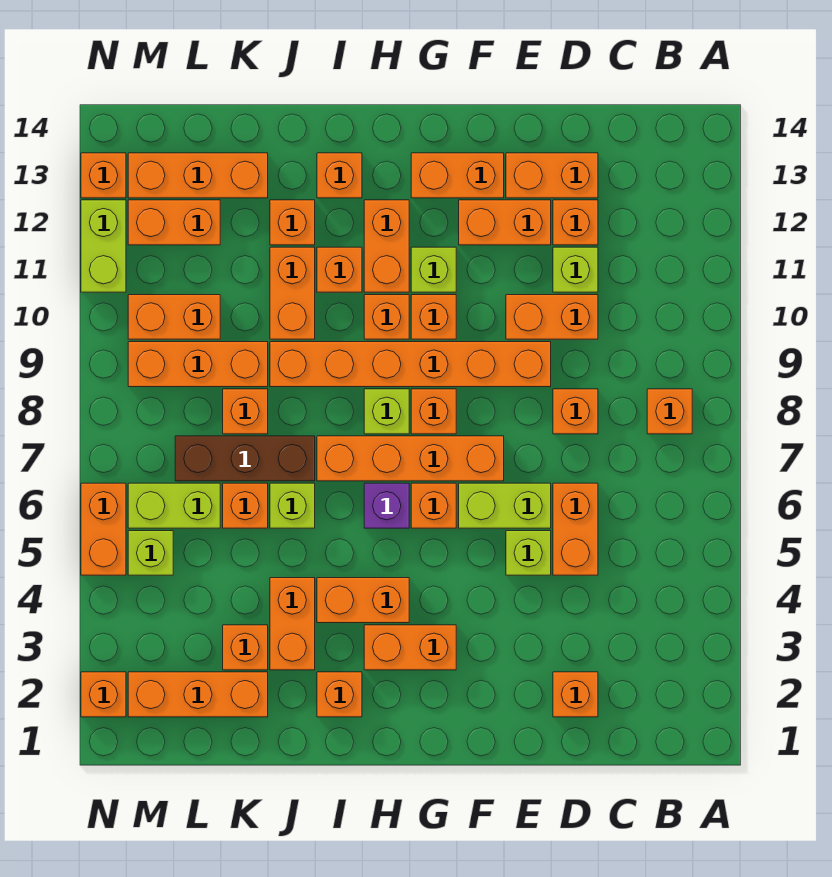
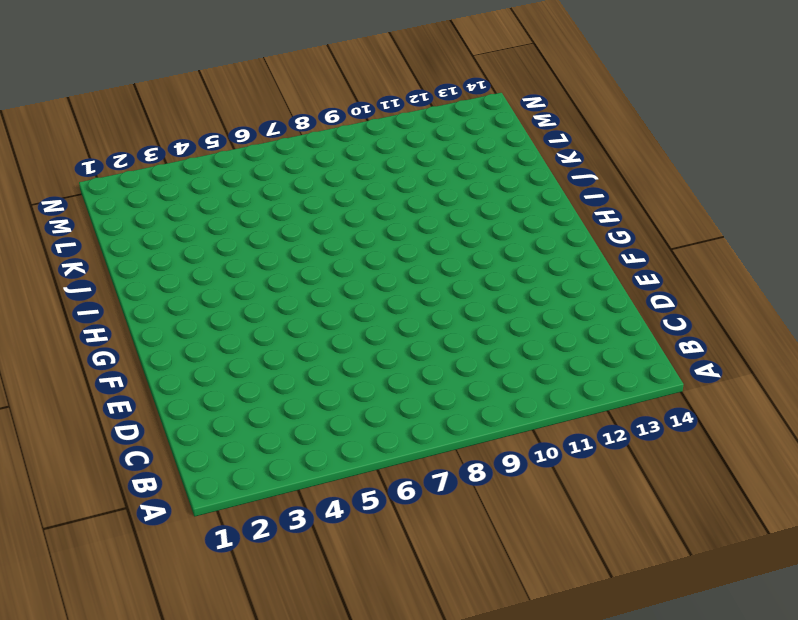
none -> orange brick B8 level 1
none -> orange brick D2 level 1
none -> orange brick D5:D6 level 1
none -> orange brick D8 level 1

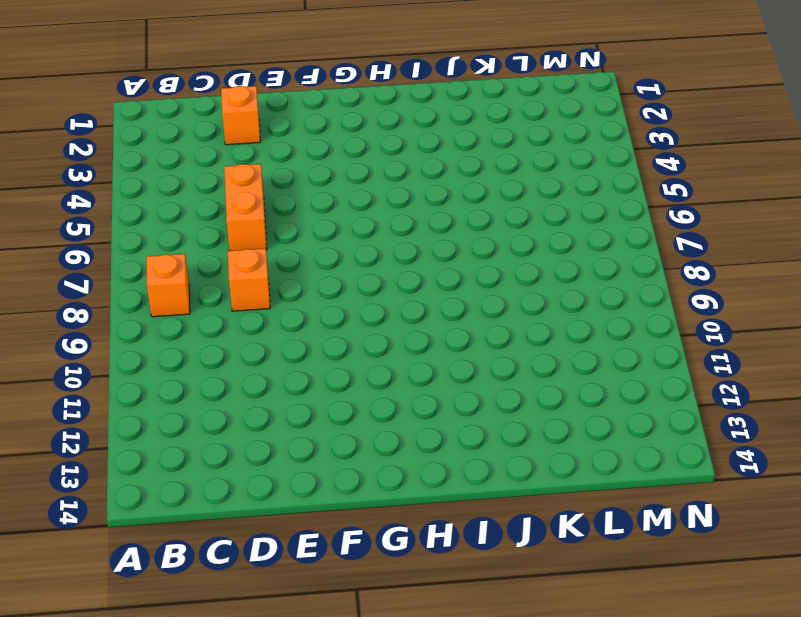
none -> orange brick D10:E10 level 1
none -> lime brick D11 level 1
none -> orange brick D12 level 1
none -> orange brick D13:E13 level 1

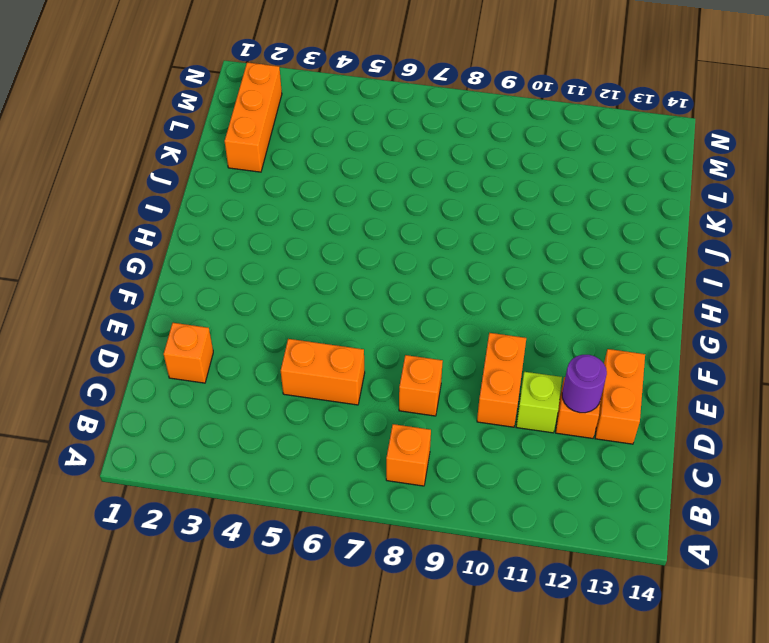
purple round brick D12 level 2 -> none
none -> lime brick E5 level 1
none -> lime brick E6:F6 level 1
none -> orange brick E9:J9 level 1
none -> orange brick E12:F12 level 1

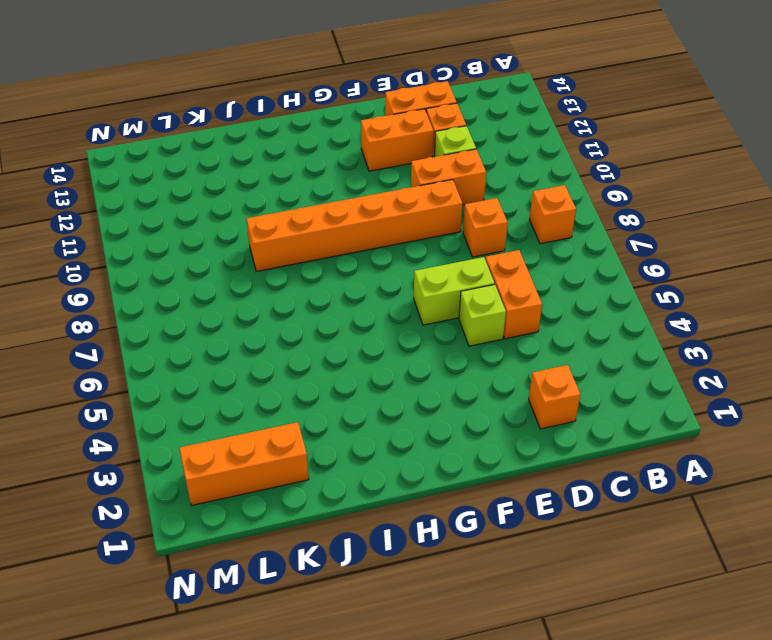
none -> orange brick F7:I7 level 1
none -> orange brick F13:G13 level 1
none -> orange brick G3:H3 level 1
none -> orange brick G6 level 1

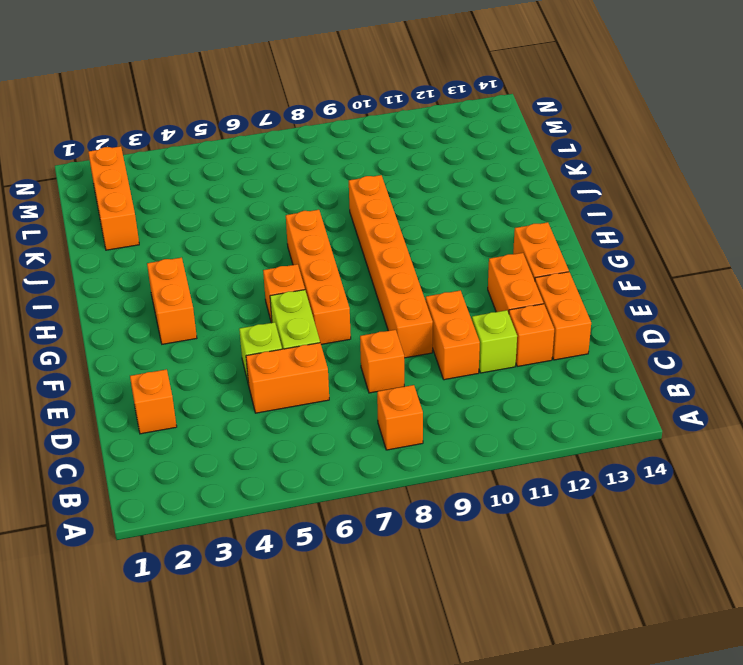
none -> orange brick G8 level 1
none -> orange brick G10 level 1
none -> lime brick G11 level 1
none -> orange brick H4:I4 level 1

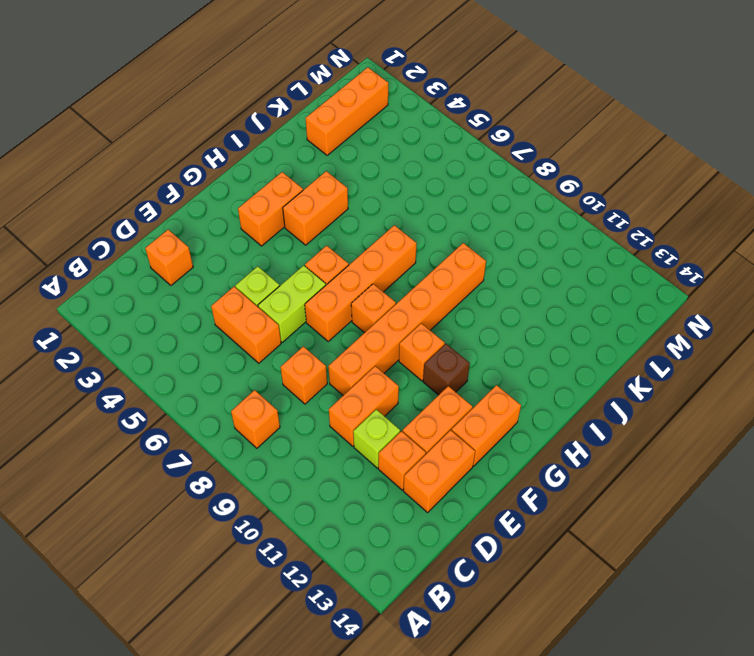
brown brick G11 level 1 -> lime brick G11 level 1
none -> purple brick H6 level 1
none -> lime brick H8 level 1
none -> orange brick H10 level 1
none -> orange brick H11:H12 level 1

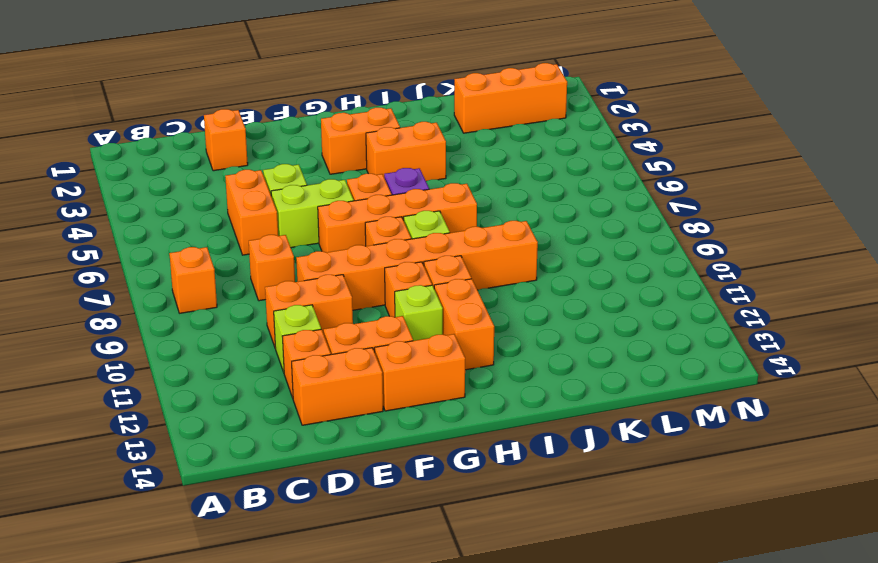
none -> orange brick I2 level 1
none -> orange brick I11 level 1
none -> orange brick I13 level 1
none -> orange brick J3:J4 level 1

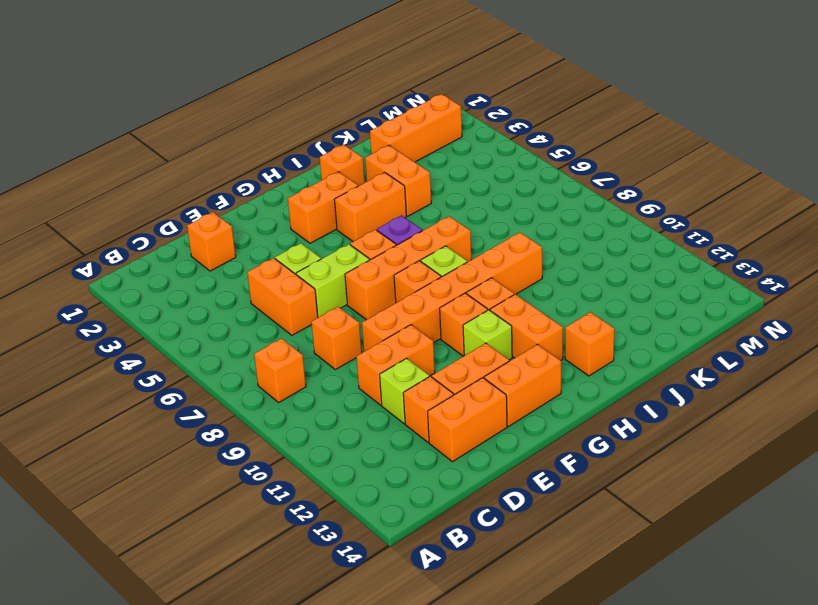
none -> orange brick I11 level 1
none -> lime brick J6 level 1
none -> brown brick J7:L7 level 1
none -> orange brick J10:J11 level 1

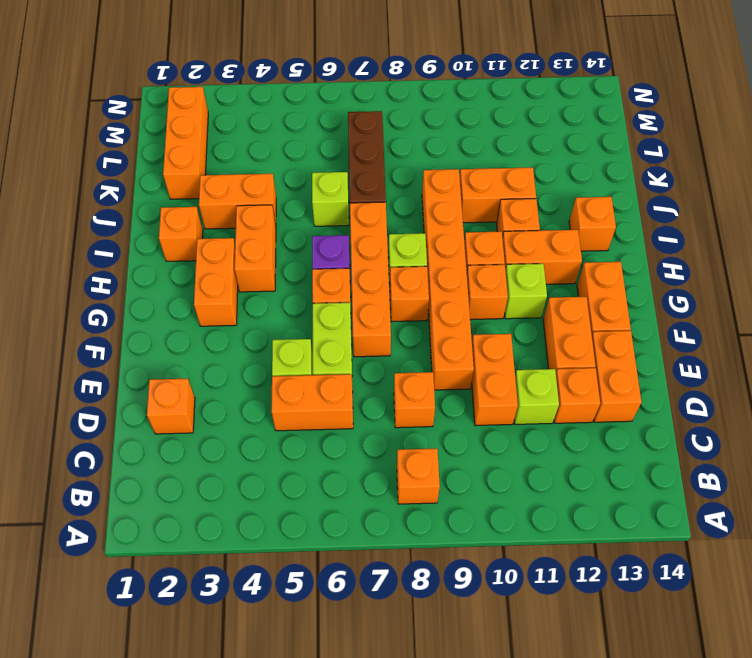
none -> orange brick J12 level 1
none -> orange brick K3 level 1
none -> orange brick K6 level 1
none -> orange brick K8 level 1

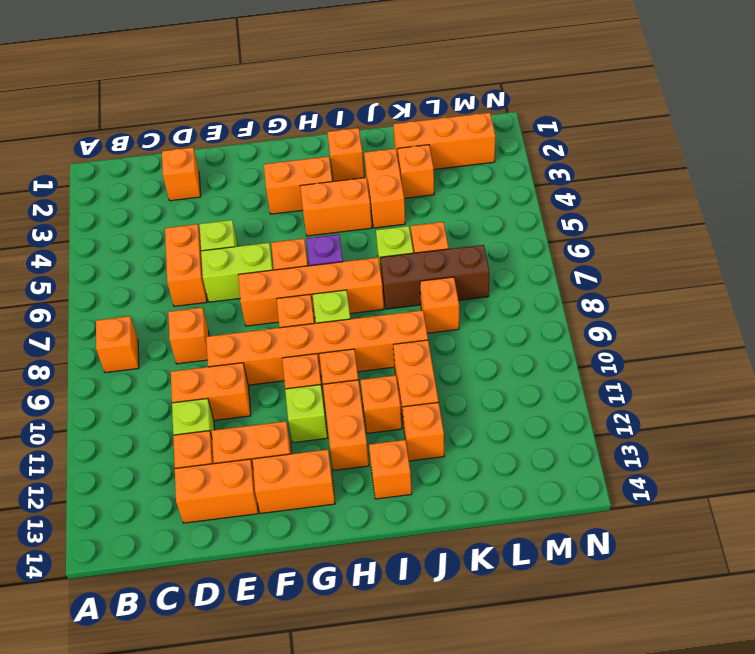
none -> orange brick K9:M9 level 1
none -> orange brick K13:M13 level 1
none -> lime brick L6:M6 level 1
none -> orange brick L10:M10 level 1

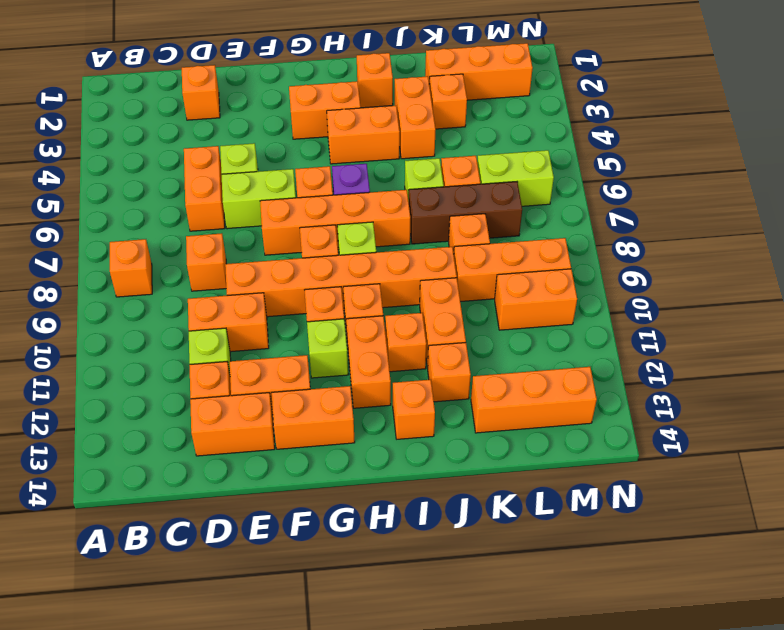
none -> orange brick L12:M12 level 1
none -> lime brick M5 level 1
none -> orange brick N2 level 1
none -> orange brick N5:N6 level 1

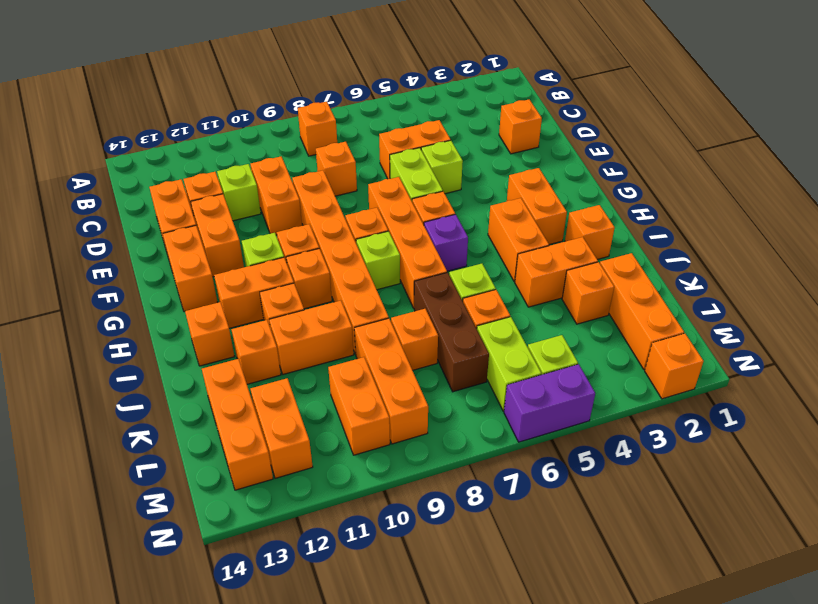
purple brick N5:N6 level 1 -> orange brick N5:N6 level 1
none -> lime brick N11:N12 level 1
none -> orange brick N13 level 1

